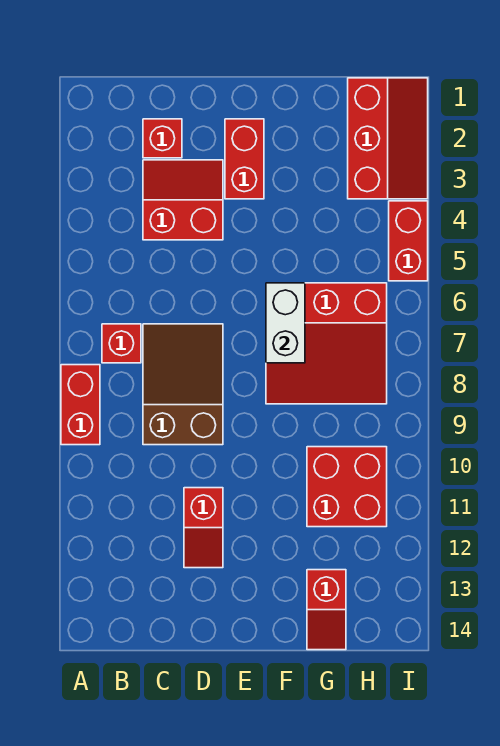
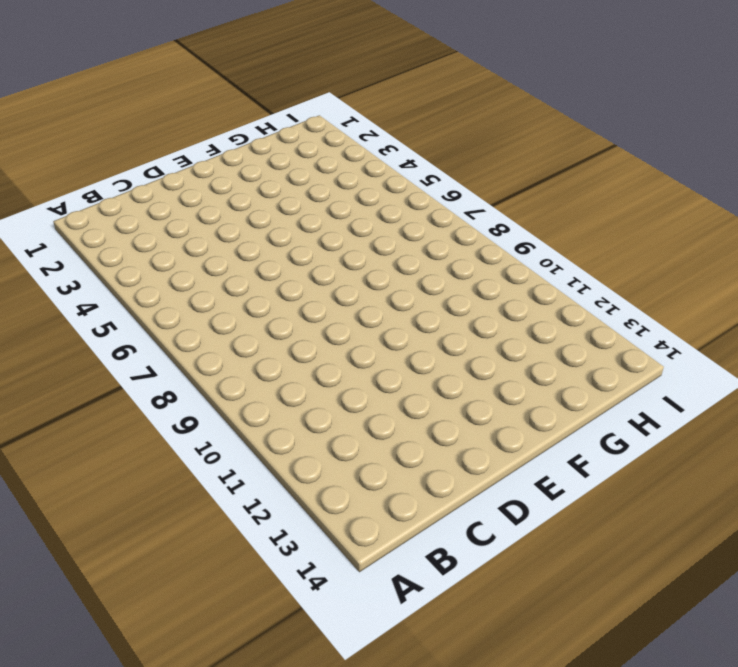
none -> red brick A8:A9 level 1
none -> red brick B7 level 1
none -> red brick C2 level 1

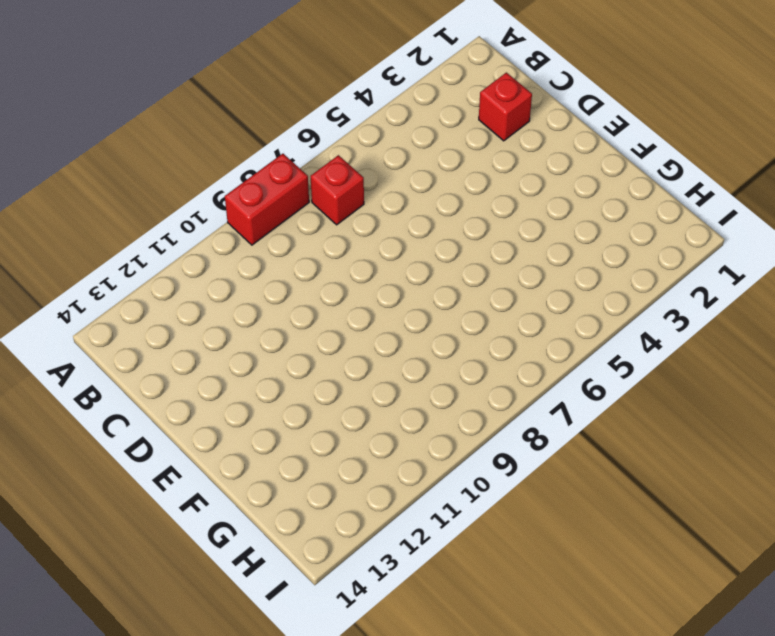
none -> red slope C3:D4 level 1 top 4
none -> brown slope C7:D9 level 1 top 9
none -> red slope D11:D12 level 1 top 11

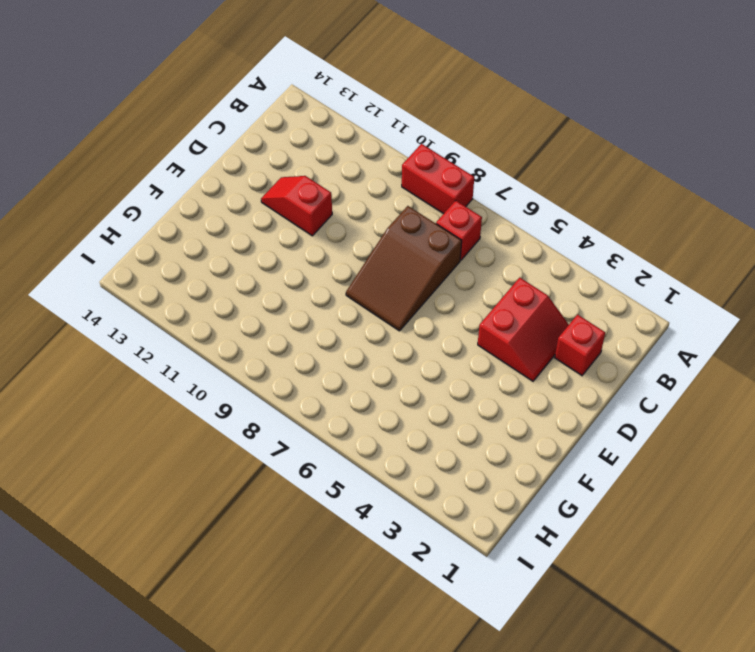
brown slope C7:E8 level 1 top C -> brown slope C7:D9 level 1 top 9
none -> red brick E2:E3 level 1
none -> red slope F6:H8 level 1 top 6
none -> red brick G10:H11 level 1

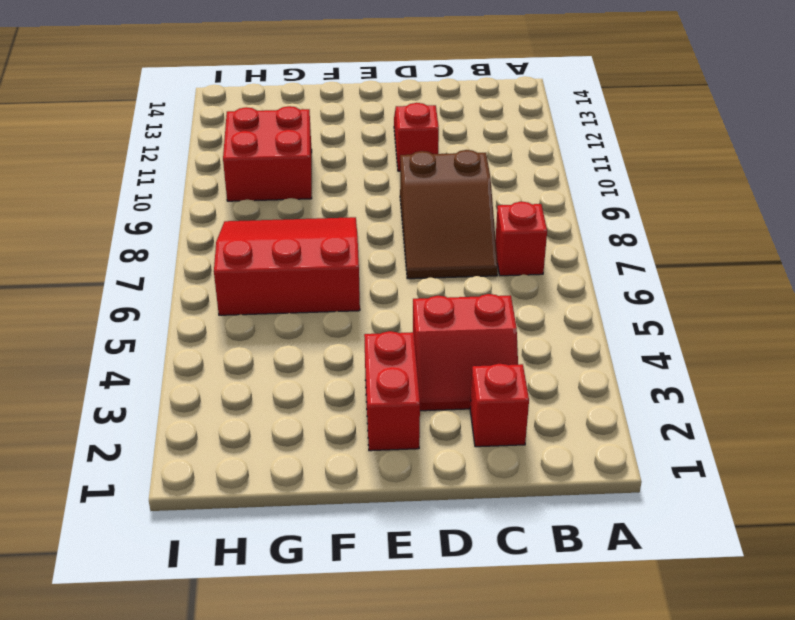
none -> red brick A8:A9 level 1
none -> red slope G13:G14 level 1 top 13
none -> red slope H1:I3 level 1 top H

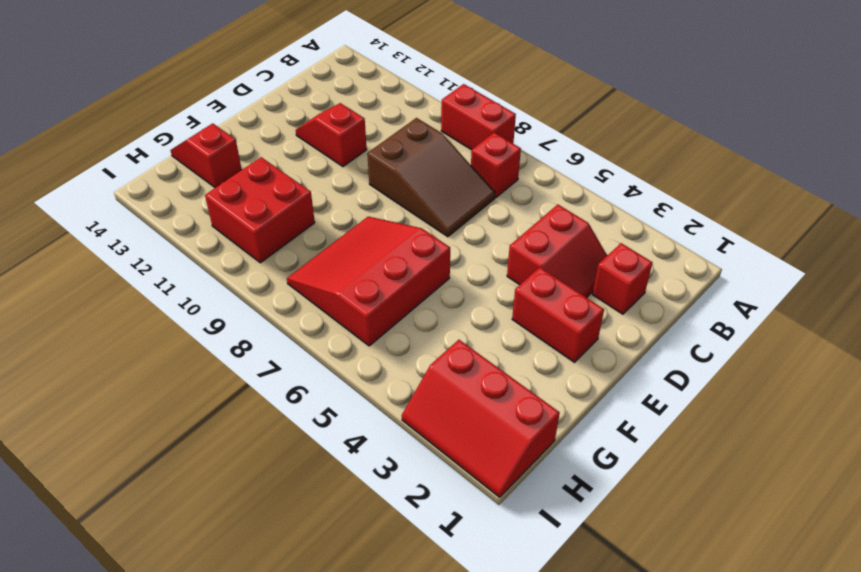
none -> red brick I4:I5 level 1
none -> white brick F6:F7 level 2

